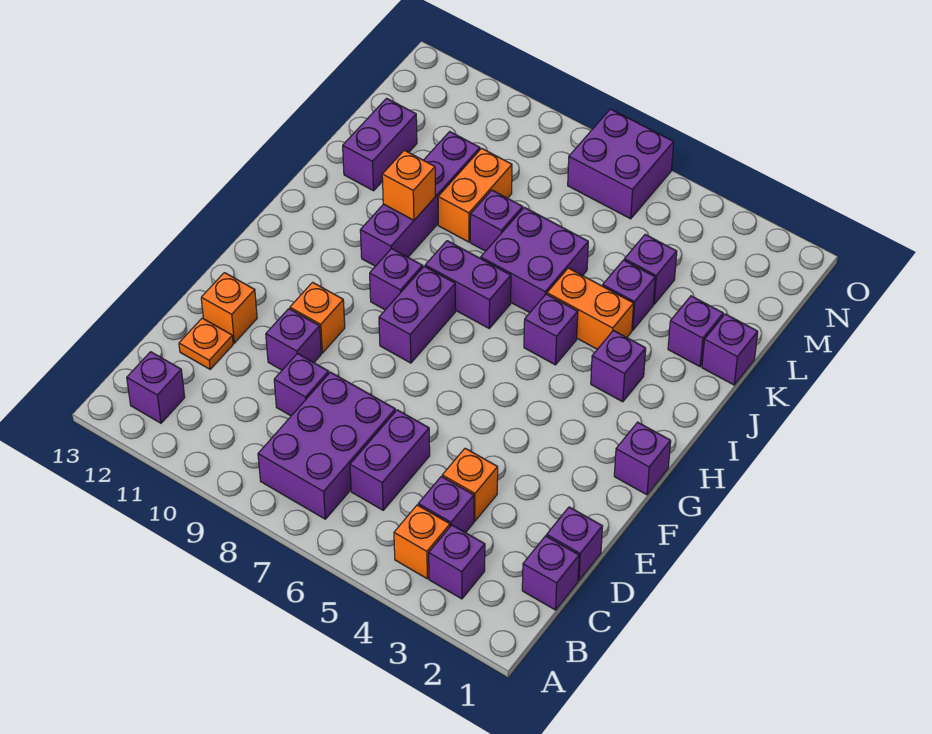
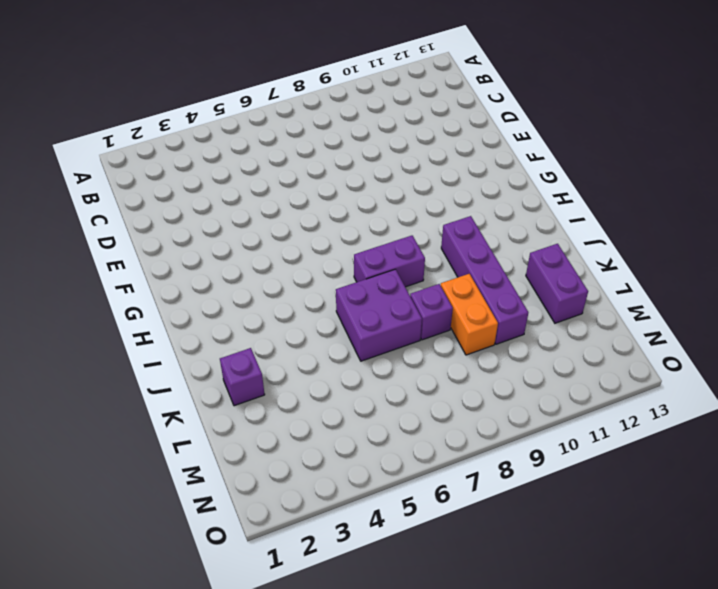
none -> purple brick B3 level 1
none -> orange brick B4 level 1
none -> purple brick B7:D8 level 1
none -> purple brick B12 level 1

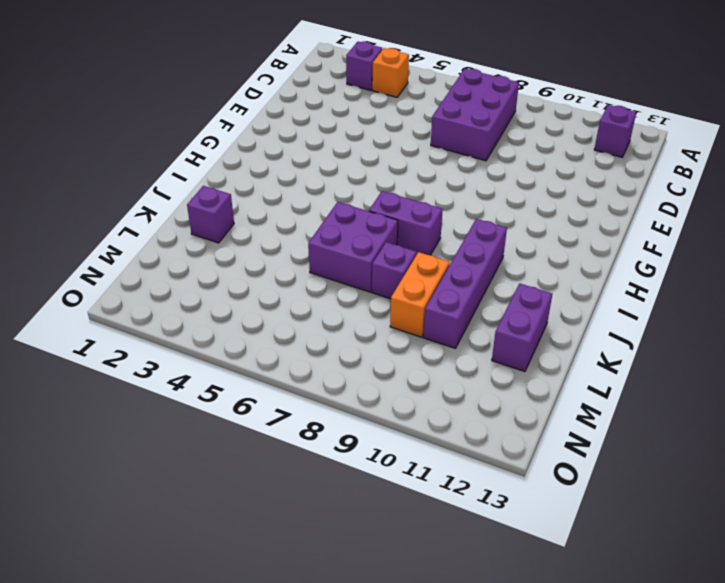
none -> purple brick C1 level 1
none -> purple brick C4 level 1
none -> purple brick C6:D6 level 1
none -> purple brick D1 level 1

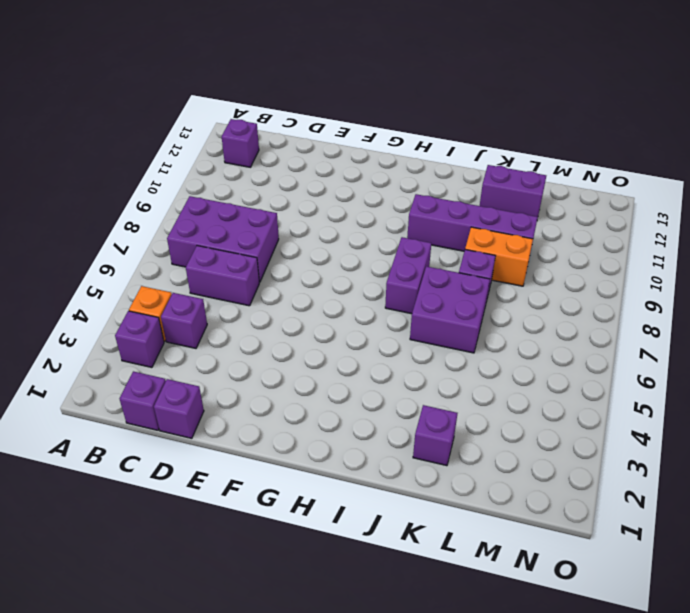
none -> orange brick D4 level 1
none -> purple brick D9 level 1
none -> orange plate D12 level 1
none -> purple brick E10 level 1

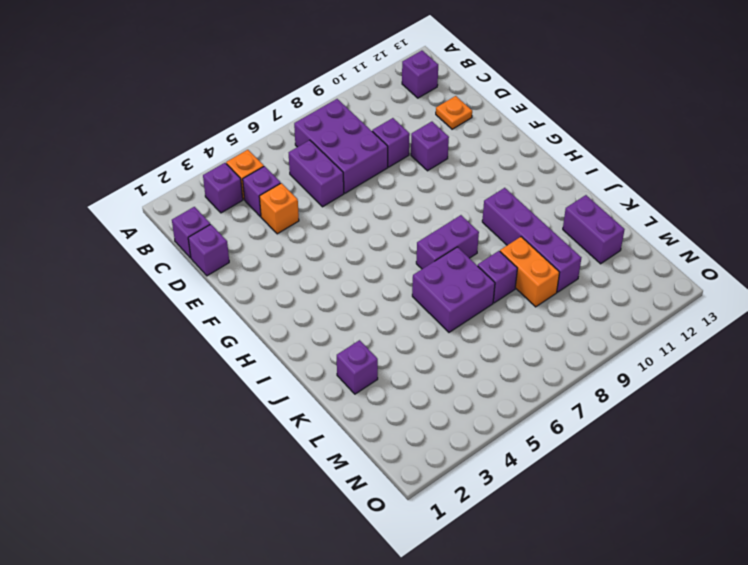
none -> orange brick E12 level 1
none -> orange brick F10 level 1
none -> purple brick G1 level 1
none -> purple brick G8:H8 level 1

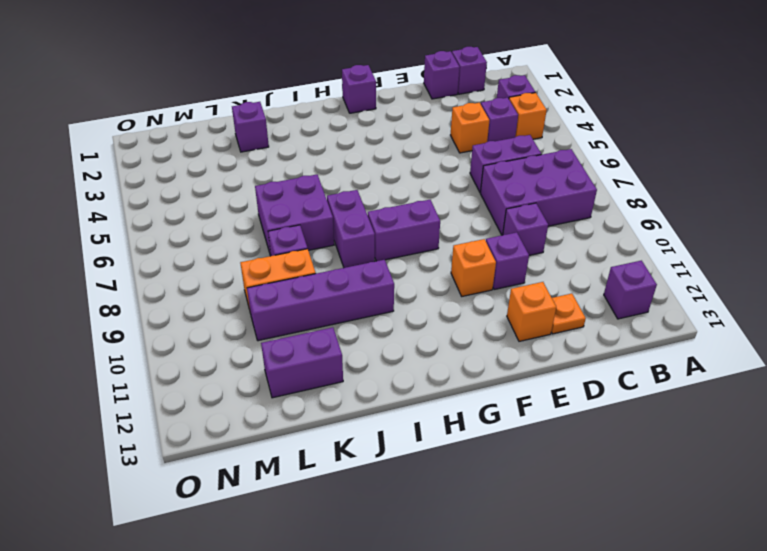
none -> purple brick H9 level 1
none -> purple brick I3 level 1
none -> purple brick I5 level 1
none -> orange brick J4:J5 level 1

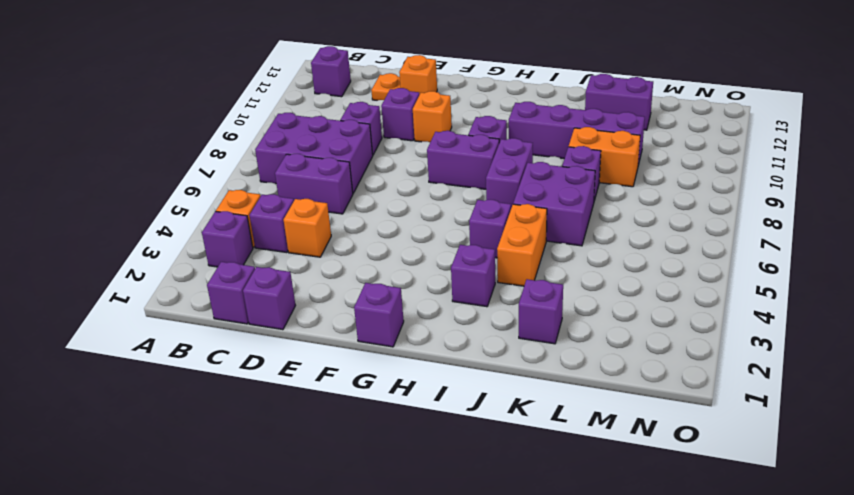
none -> purple brick K1 level 1
none -> purple brick K4 level 1
none -> purple brick L4 level 1
none -> purple brick N6:O7 level 1

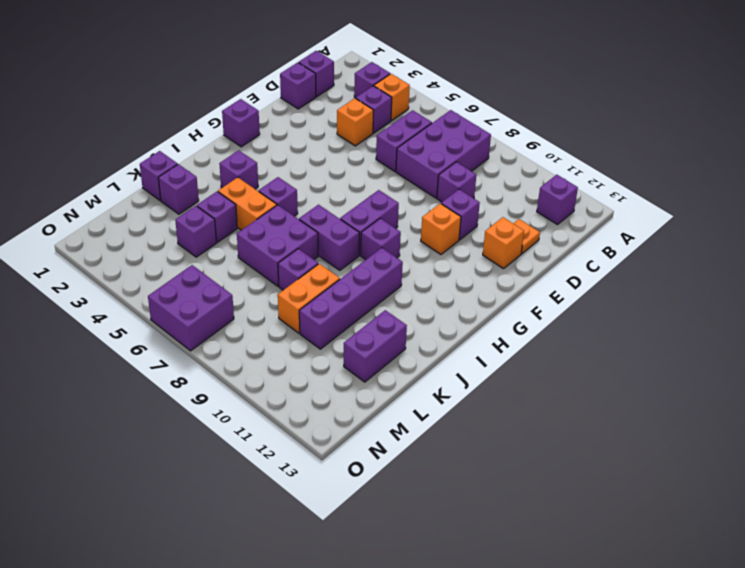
none -> orange brick J10 level 2

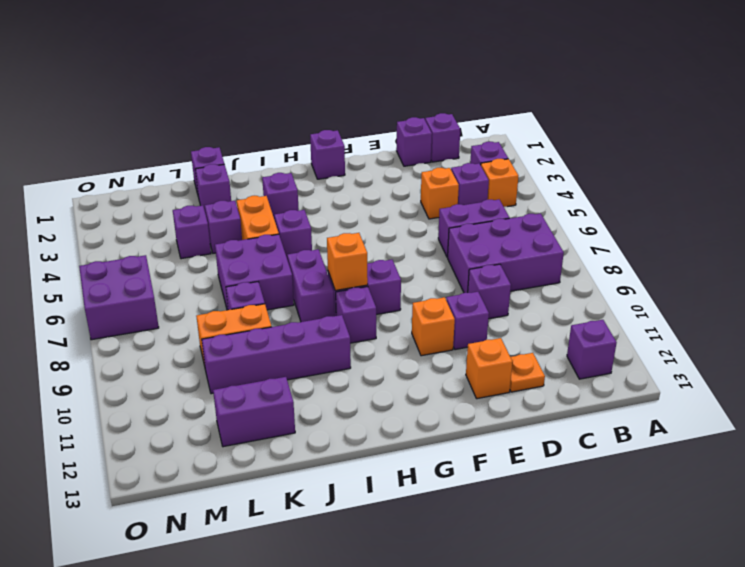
orange brick H8 level 2 -> orange brick J10 level 2

